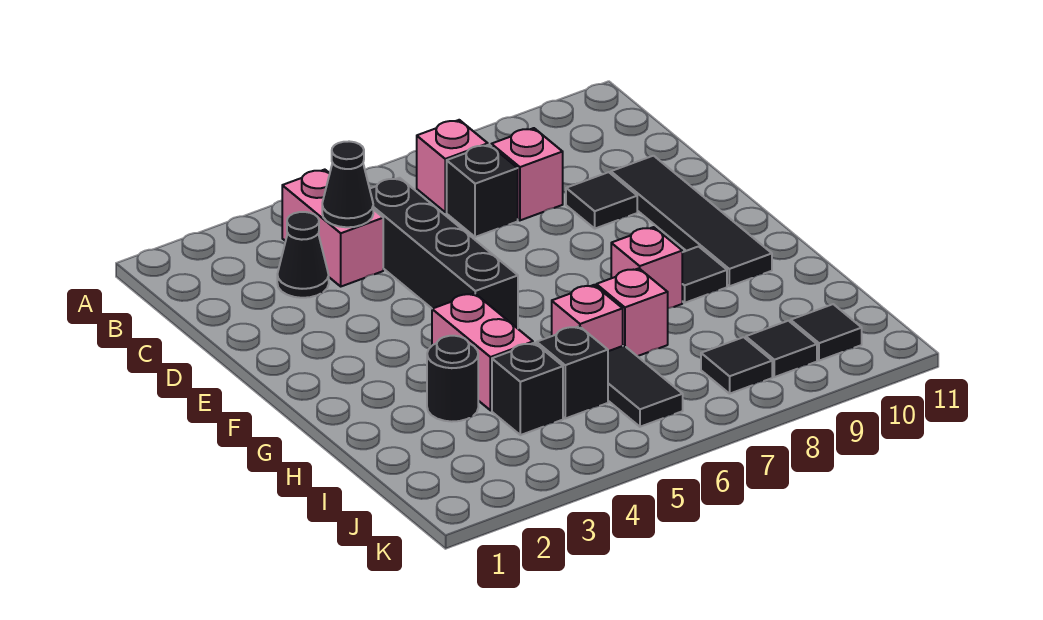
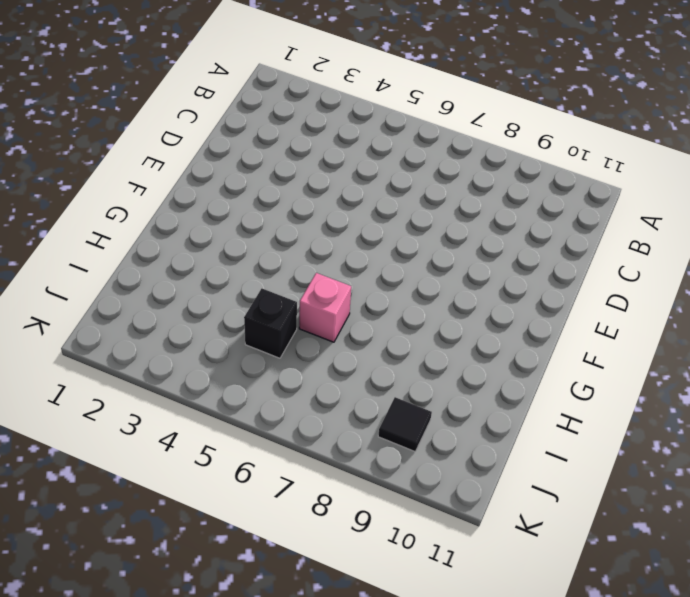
none -> pink brick B4:C4 level 1
none -> pink brick B7 level 1
none -> black cone C3 level 1

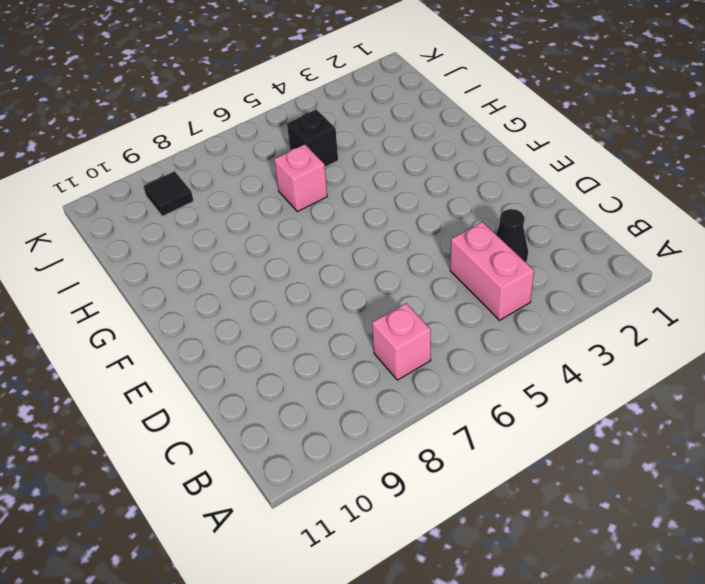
none -> black brick C5:F5 level 1
none -> black brick C7 level 1
none -> pink brick C8 level 1

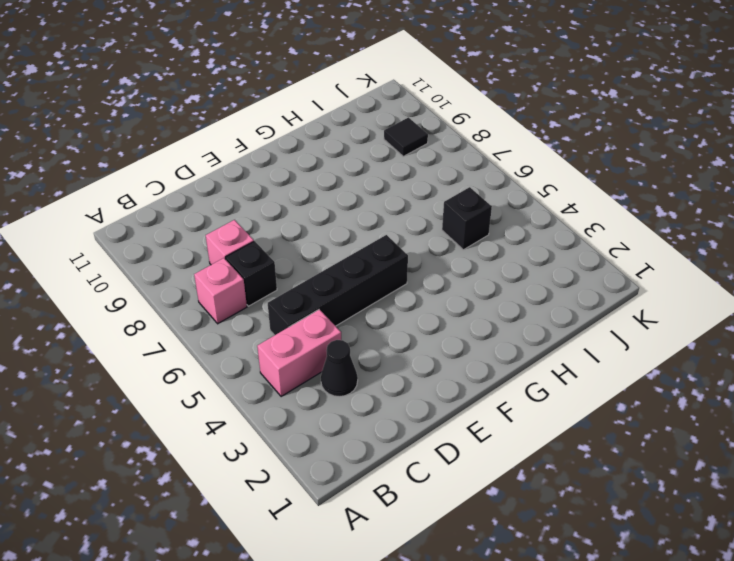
none -> black tile D9 level 1
none -> black tile D10:G10 level 1
none -> pink brick G4:H4 level 1

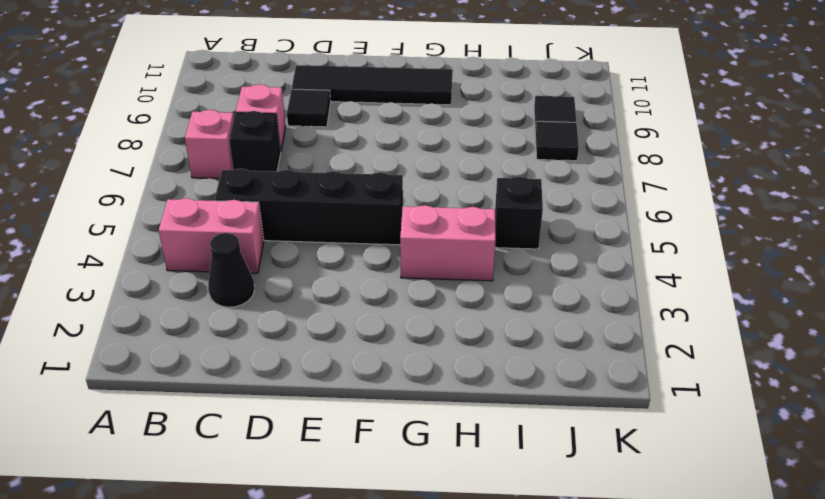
none -> pink brick G8 level 1
none -> black tile G9 level 1
none -> black round brick H3 level 1

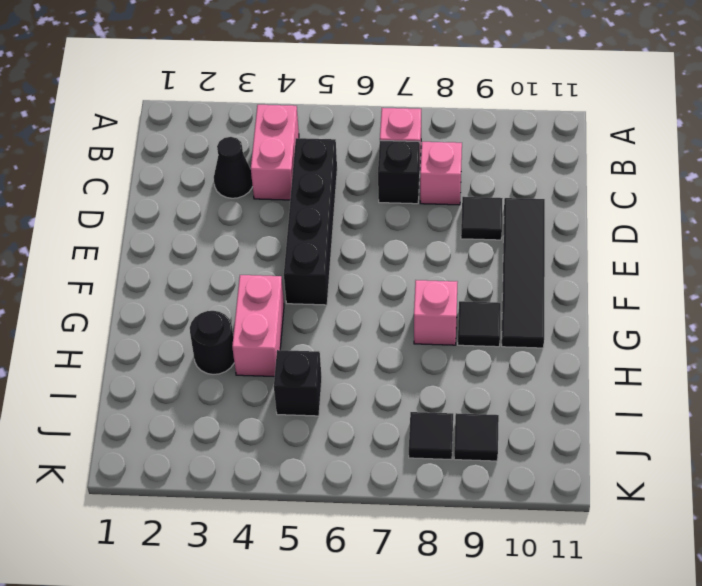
none -> pink brick H6 level 1
none -> pink brick H7 level 1
none -> black brick I4 level 1

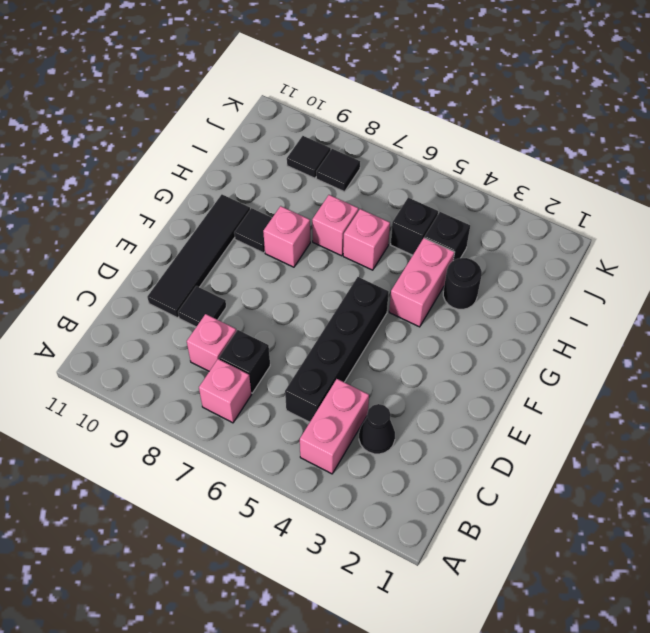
none -> black tile I6:J6 level 1
none -> black tile J10 level 1
none -> black cone C4 level 2

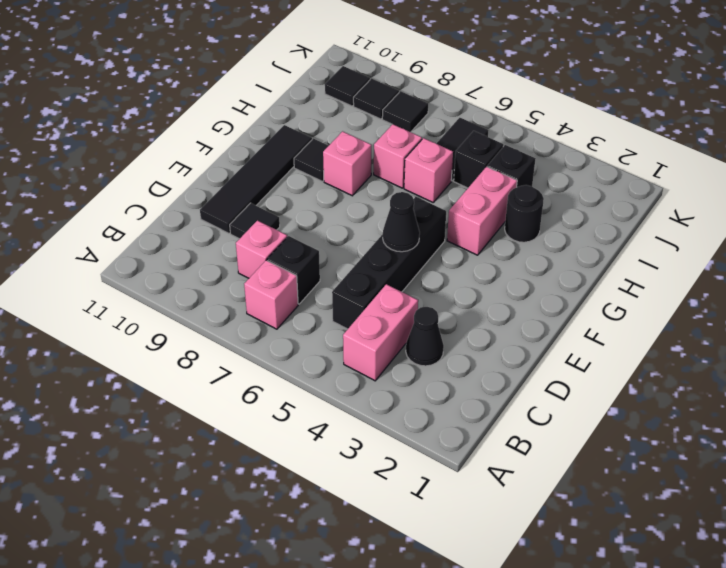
black cone E5 level 2 -> black cone C4 level 2

